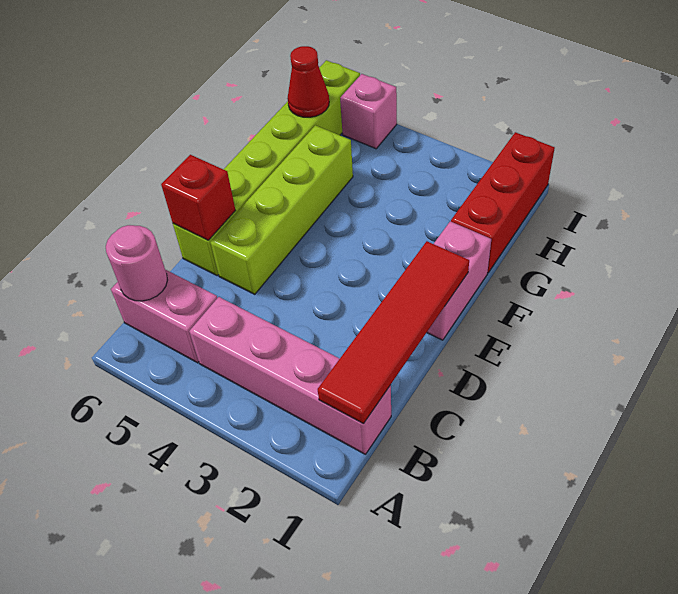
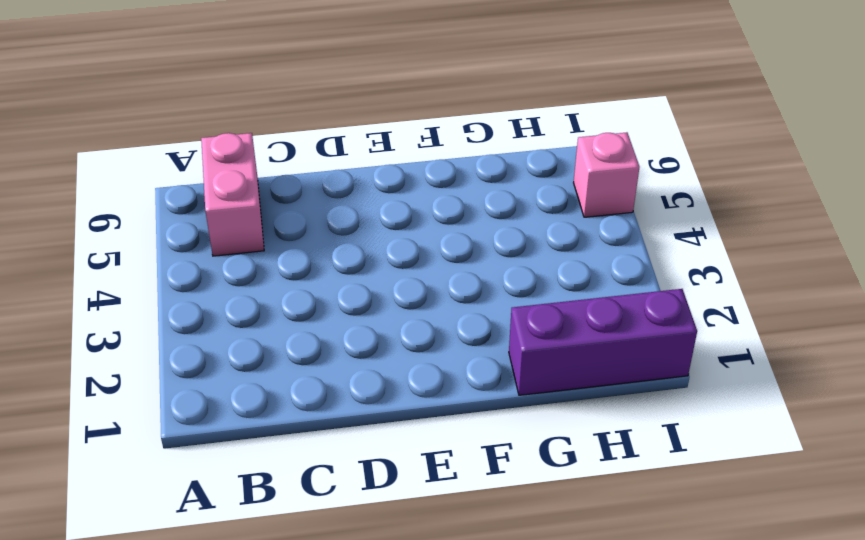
purple brick G1:I1 level 1 -> red brick G1:I1 level 1
none -> pink brick B1:B4 level 1
none -> lime brick D5:G5 level 1

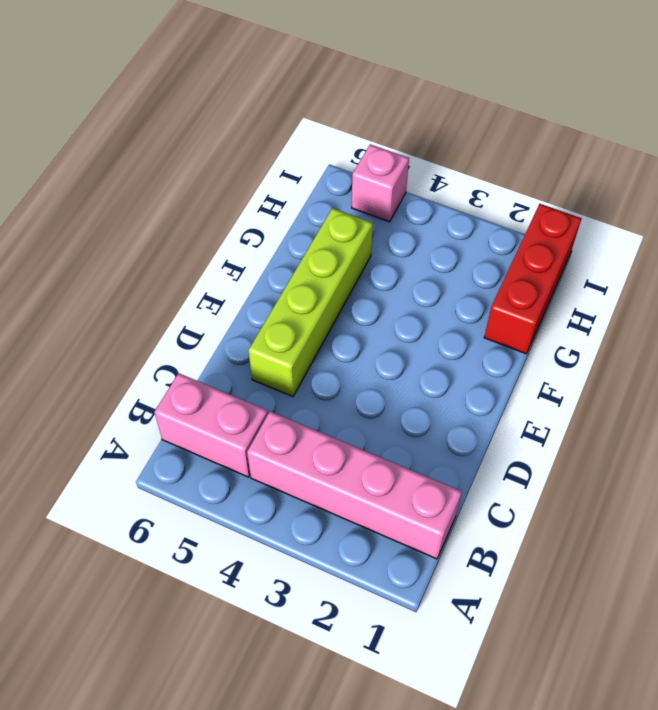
none -> lime brick D6:I6 level 1
none -> pink brick E1:F1 level 1

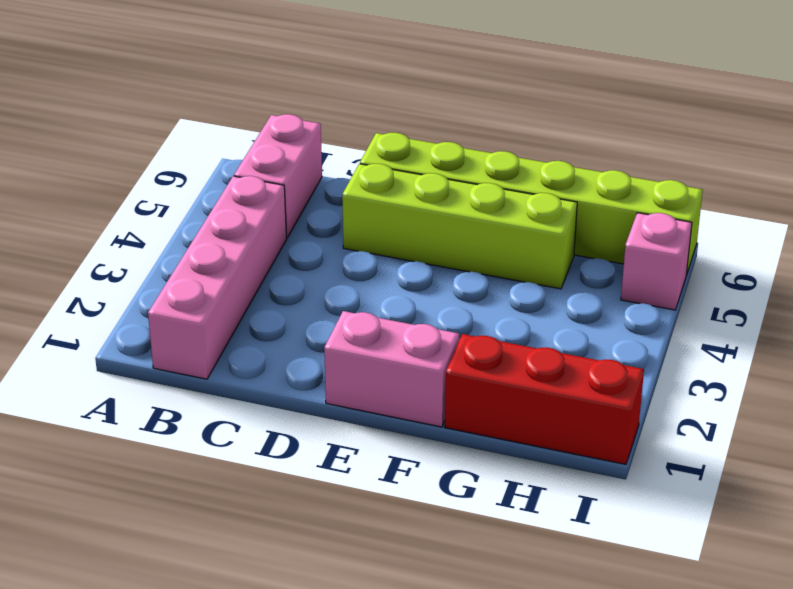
none -> red tile B1:E1 level 2
none -> pink round brick B6 level 2

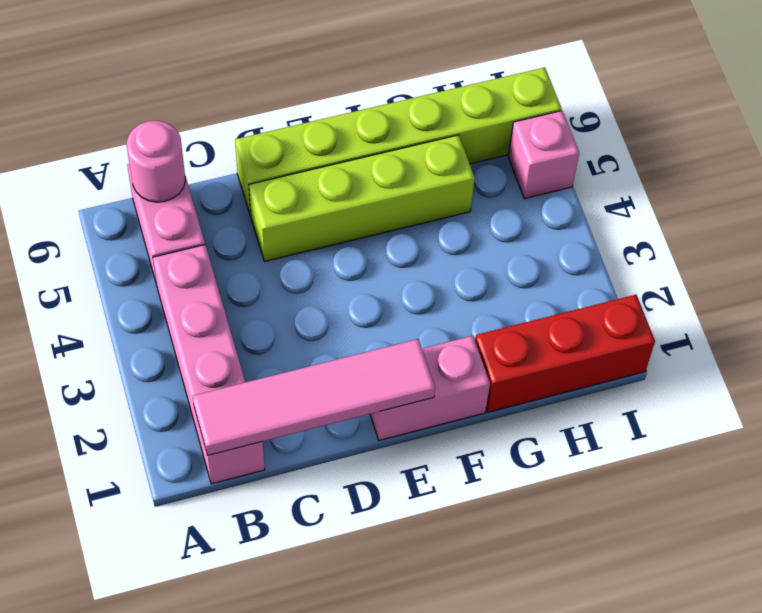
pink tile B1:E1 level 2 -> red tile B1:E1 level 2
none -> red brick D6 level 2
none -> red cone H6 level 2

